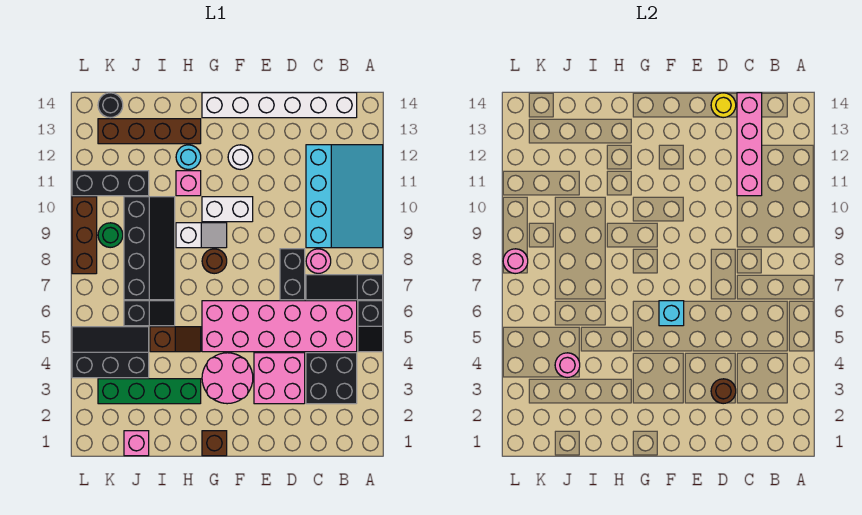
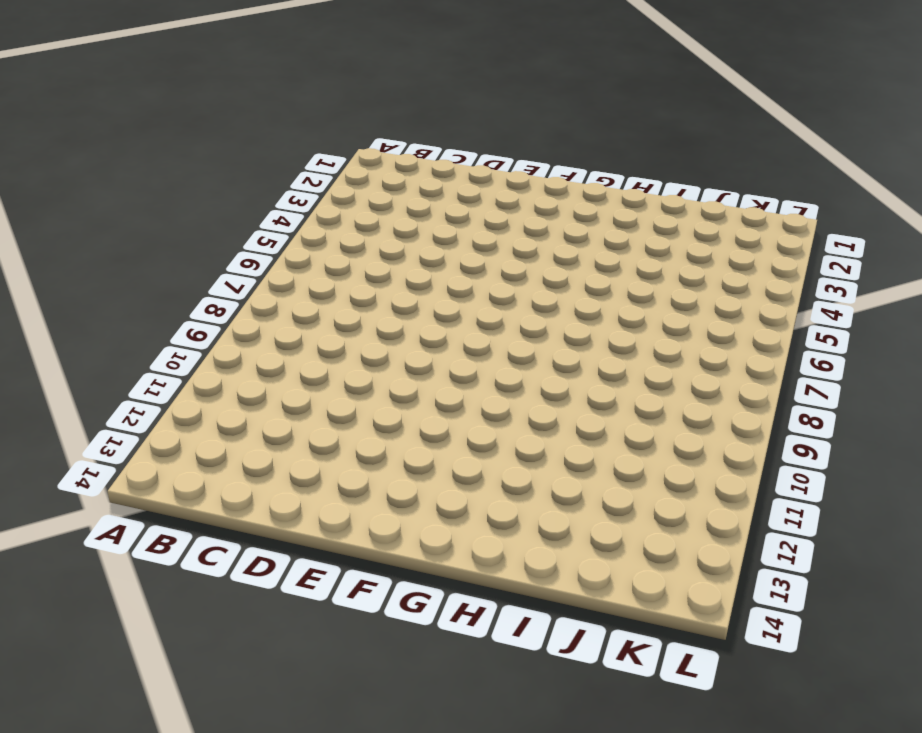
none -> black slope A5:A6 level 1 top 6
none -> black slope A7:C7 level 1 top A
none -> cyan slope A9:C12 level 1 top C
none -> black brick B3:C4 level 1

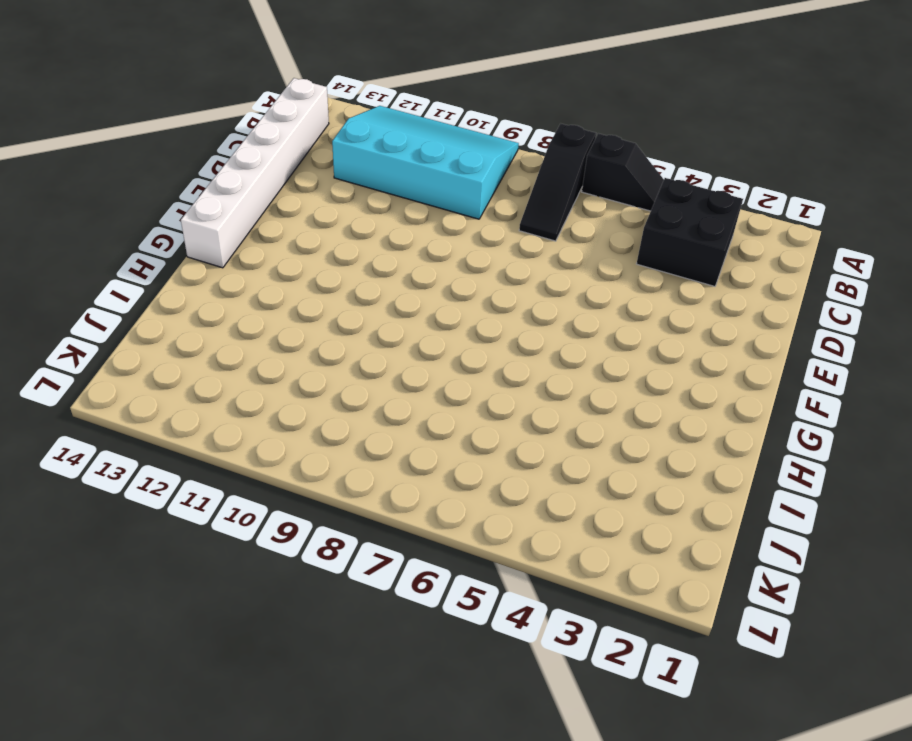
none -> pink brick B5:G6 level 1
none -> pink round brick C8 level 1
none -> pink brick D3:E4 level 1
none -> black brick D7:D8 level 1

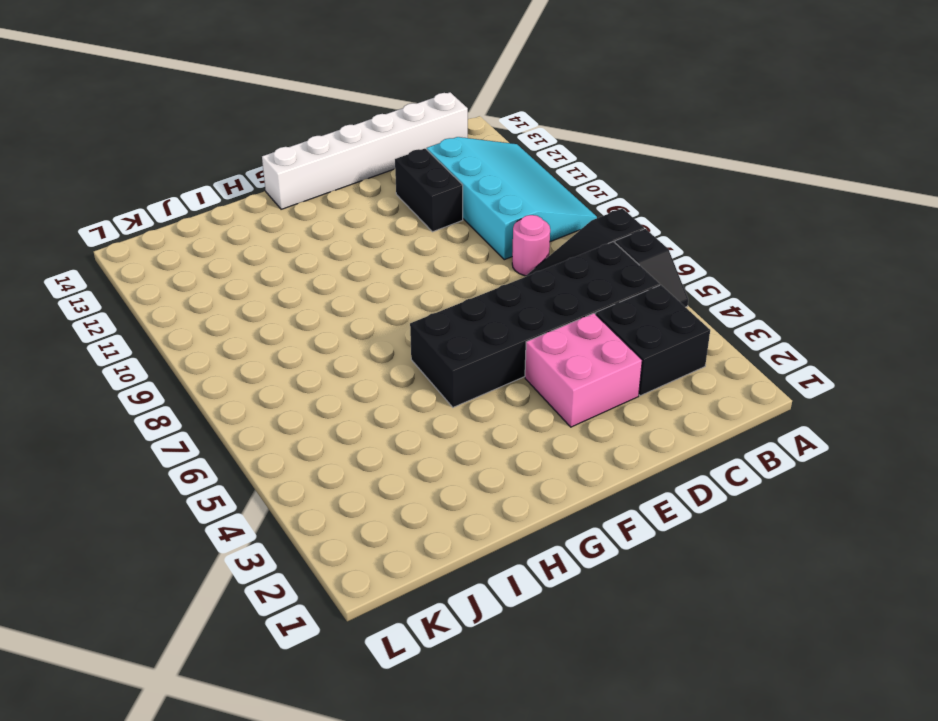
black brick B5:G6 level 1 -> pink brick B5:G6 level 1
black brick D11:D12 level 1 -> black brick D7:D8 level 1
none -> pink round brick F3:G4 level 1
none -> white brick F10:G10 level 1
none -> white round brick F12 level 1
none -> brown brick G1 level 1

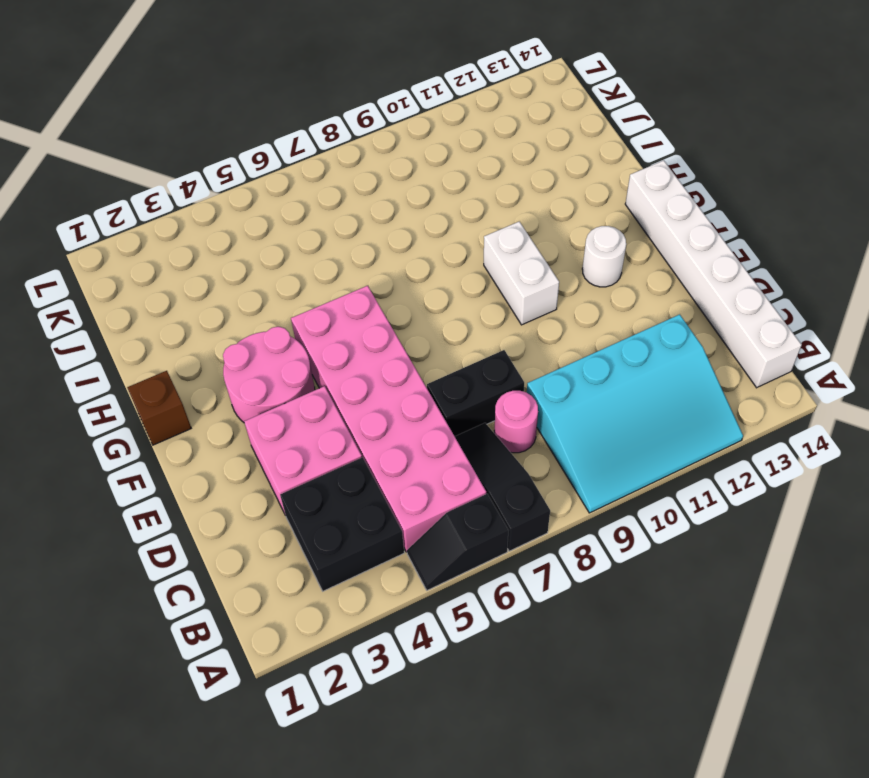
none -> brown round brick G8 level 1
none -> white slope G9:H9 level 1 top H
none -> green brick H3:K3 level 1
none -> brown slope H5:I5 level 1 top I

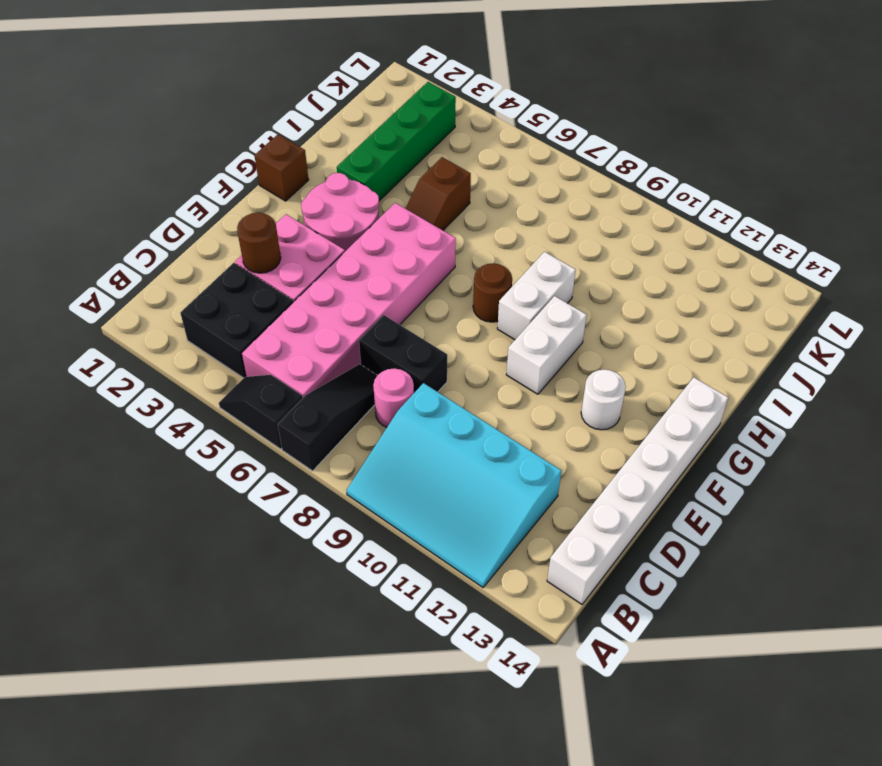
white brick G9:H9 level 1 -> white slope G9:H9 level 1 top H
none -> pink brick H11 level 1
none -> cyan round brick H12 level 1
none -> brown brick H13:K13 level 1
none -> black slope I6:J6 level 1 top J

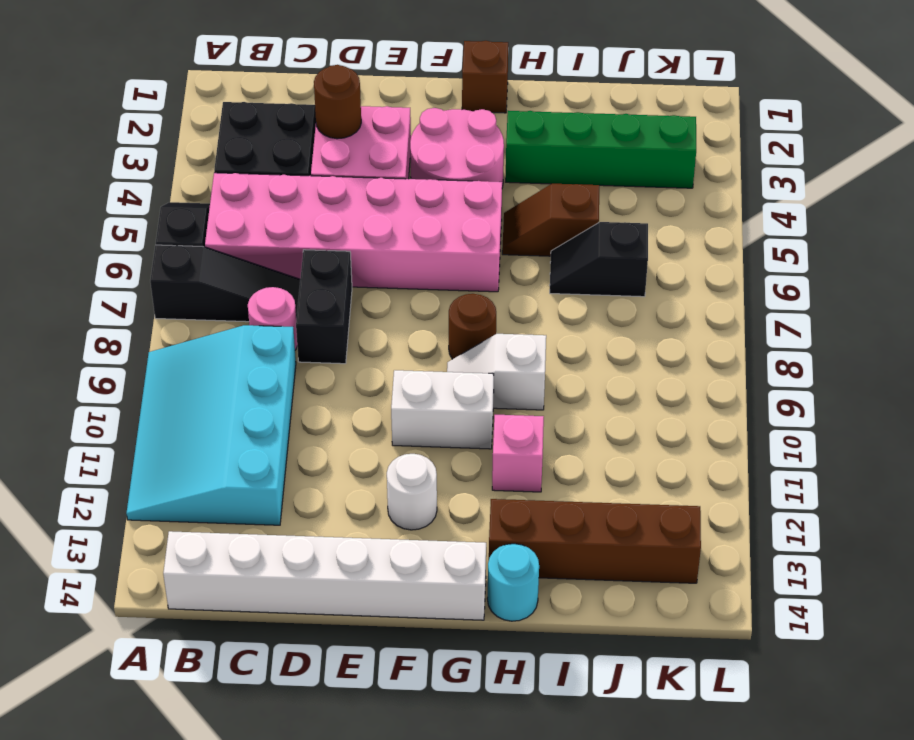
cyan round brick H14 level 1 -> cyan round brick H12 level 1
none -> black slope I7:J10 level 1 top J
none -> pink brick J1 level 1
none -> black slope J4:L5 level 1 top 4
none -> black brick J11:L11 level 1

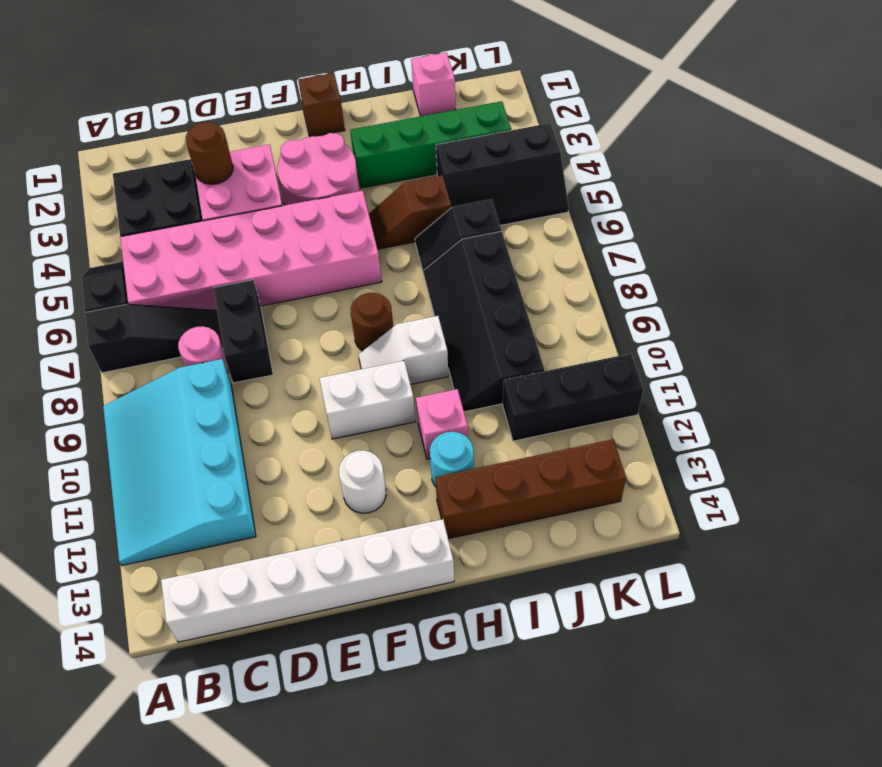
none -> green round brick K9 level 1
none -> black round brick K14 level 1
none -> brown brick L8:L10 level 1
none -> pink brick C11:C14 level 2

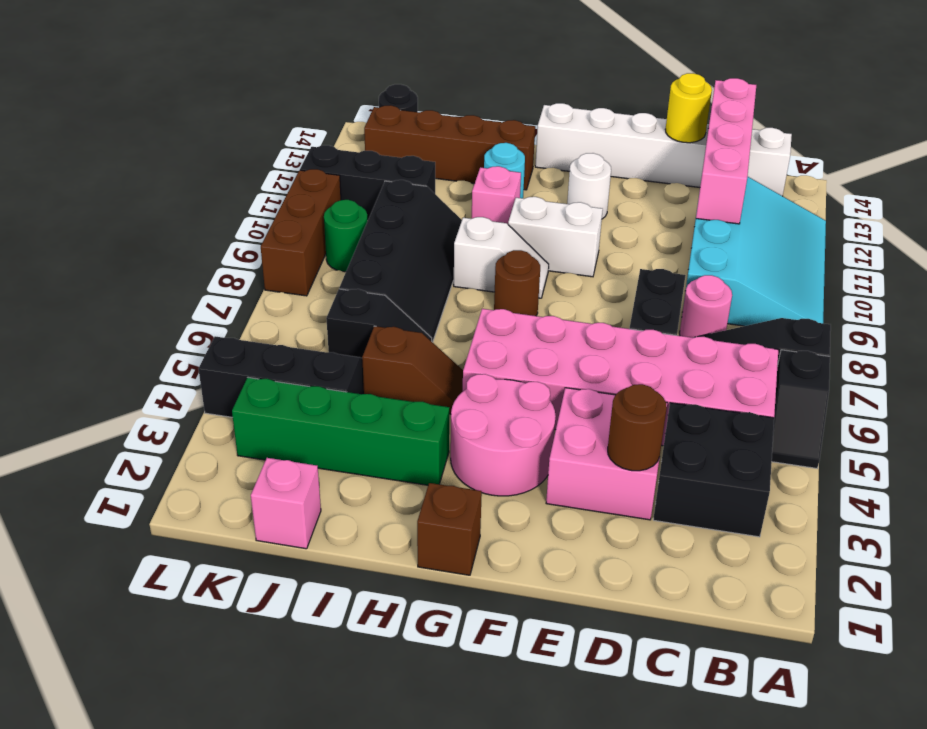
none -> cyan brick F6 level 2
none -> pink round brick J4 level 2
none -> pink round brick L8 level 2

